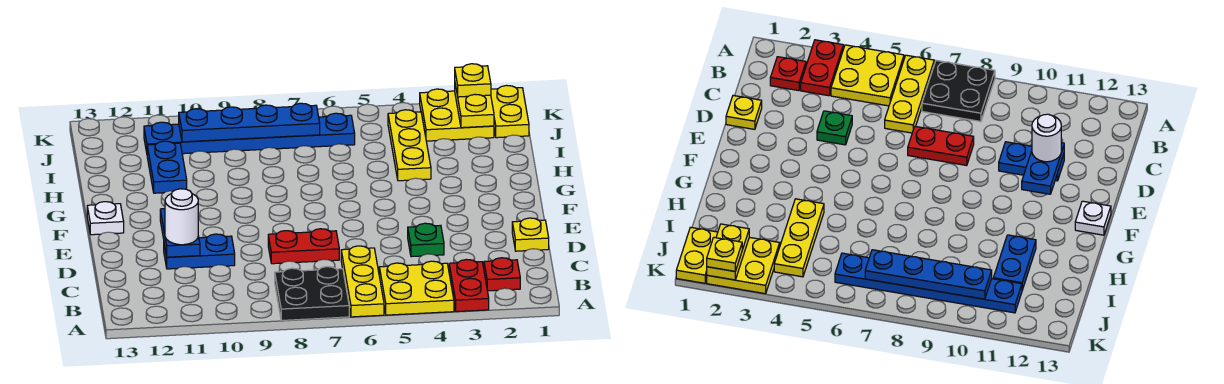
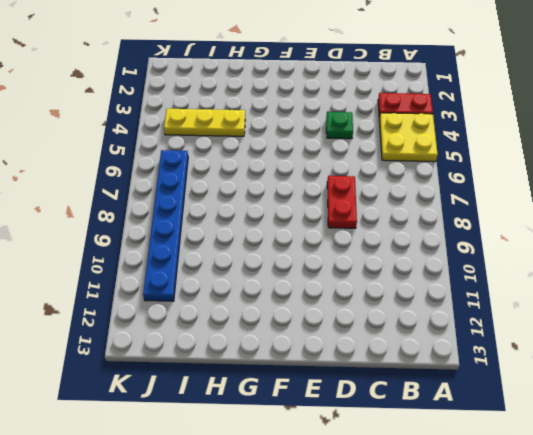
none -> yellow plate A6:C6 level 1
none -> black plate A7:B8 level 1
none -> red plate B2 level 1

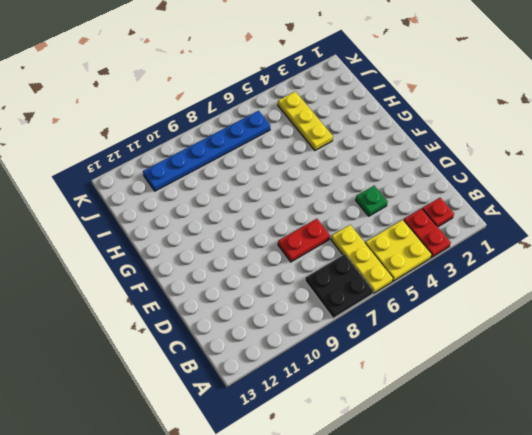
none -> yellow plate D1 level 1
none -> blue plate D10:D11 level 1
none -> white plate F13 level 1

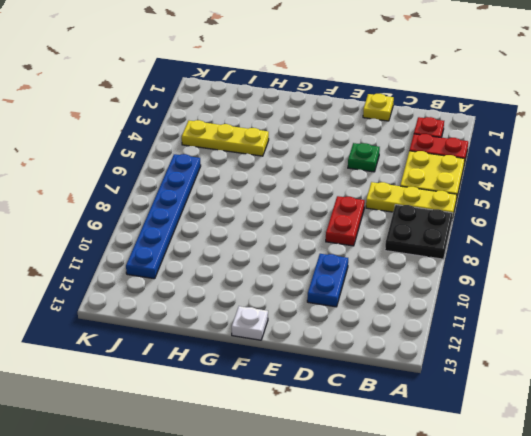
none -> blue plate H11:I11 level 1
none -> yellow plate J1:K1 level 1
none -> yellow plate J2:K3 level 1

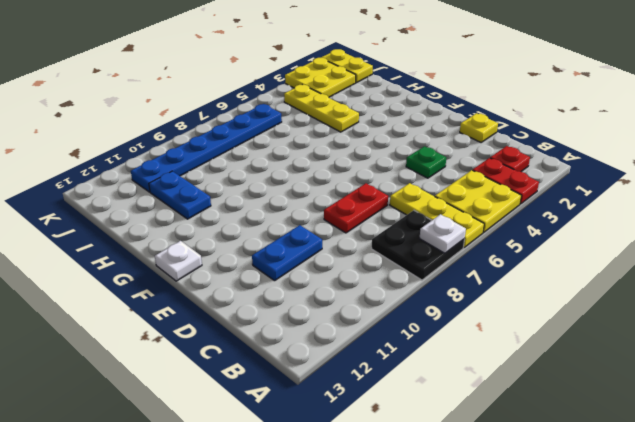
white plate A7 level 2 -> none
none -> blue plate D11:E11 level 2
none -> yellow plate J2:K2 level 2
none -> blue plate J7:J10 level 2

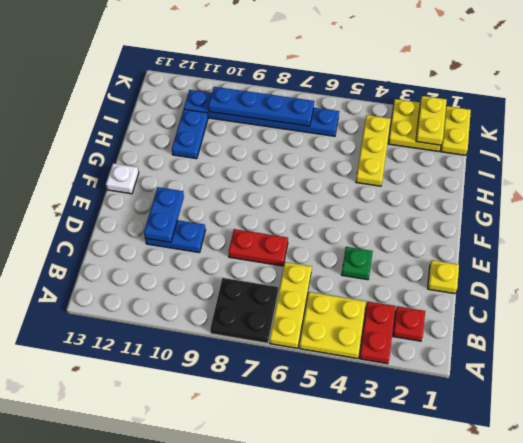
none -> white round brick D11 level 3
none -> yellow plate K2 level 3

